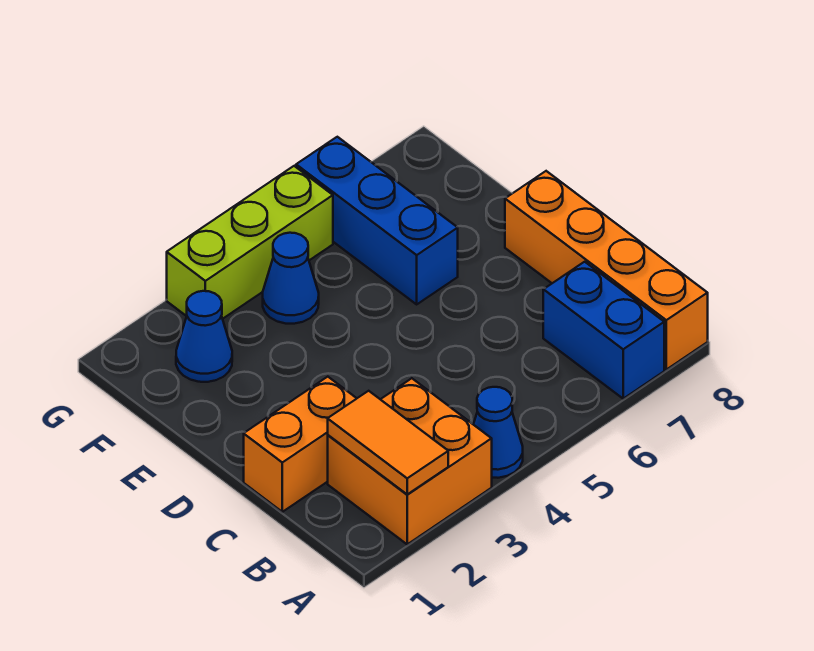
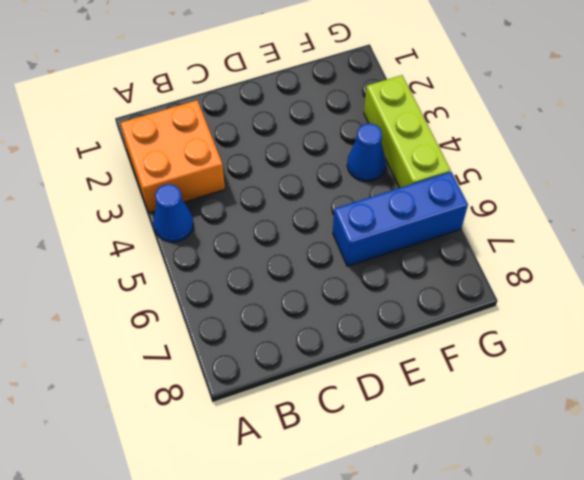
none -> blue brick A7:B7 level 1
none -> orange brick A8:D8 level 1

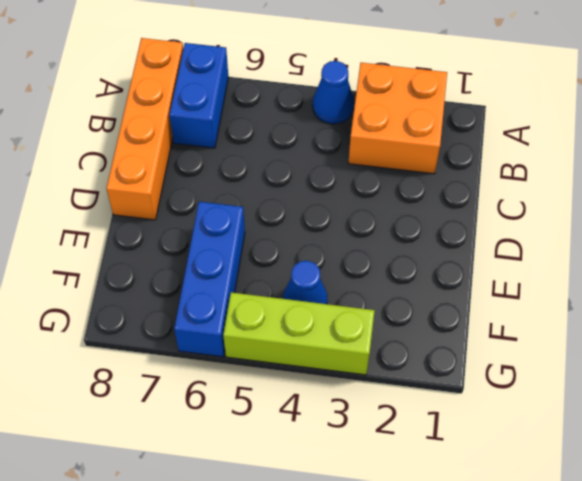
none -> orange brick C1:C2 level 1
none -> blue cone F2 level 1

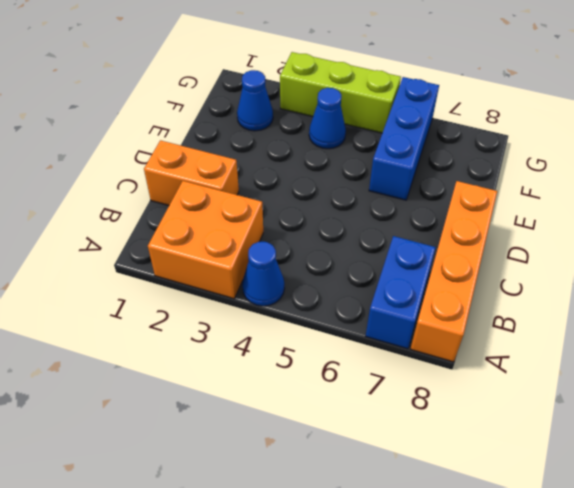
none -> orange tile A2:B2 level 2

